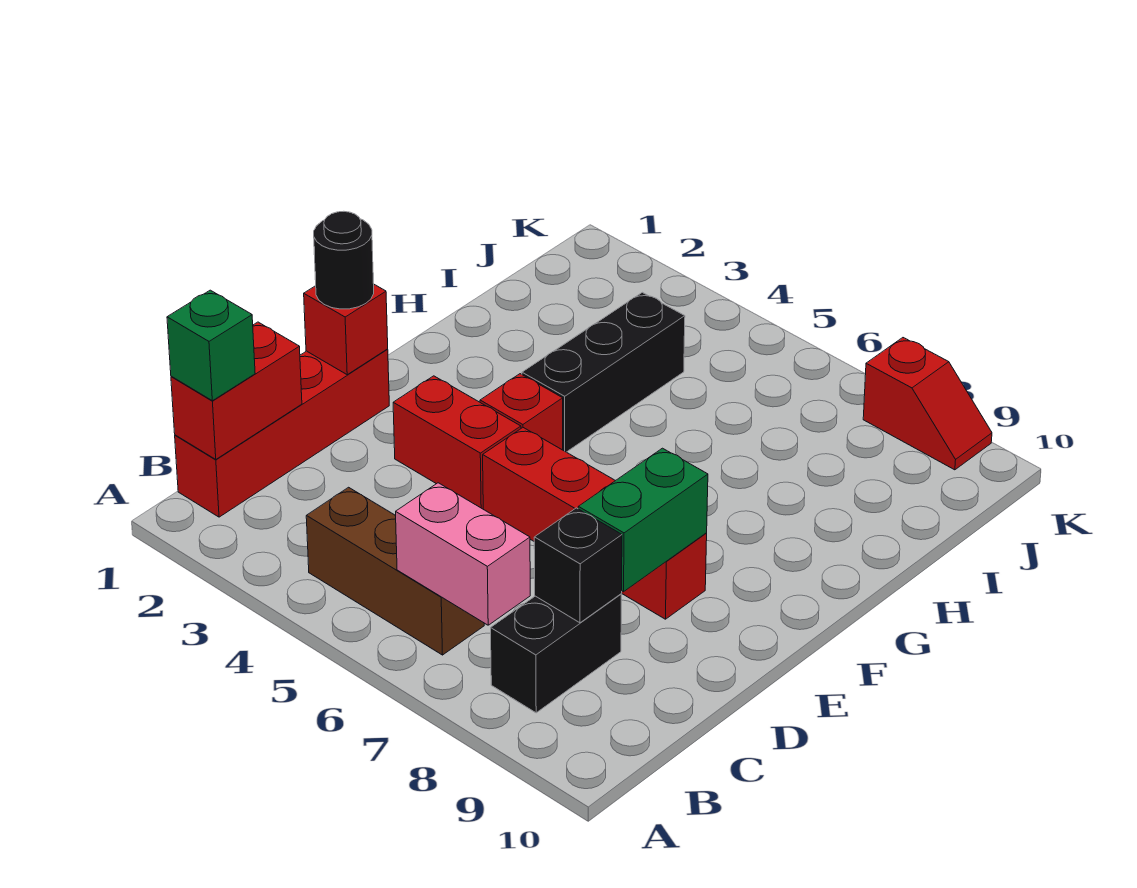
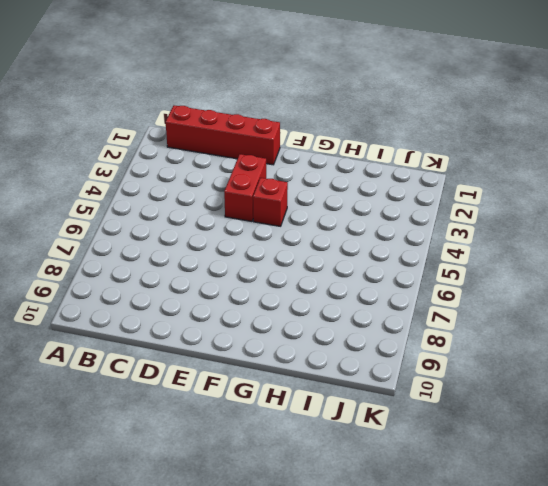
none -> brown brick B4:B6 level 1
none -> black brick B8:C8 level 1
none -> red brick E5:E8 level 1

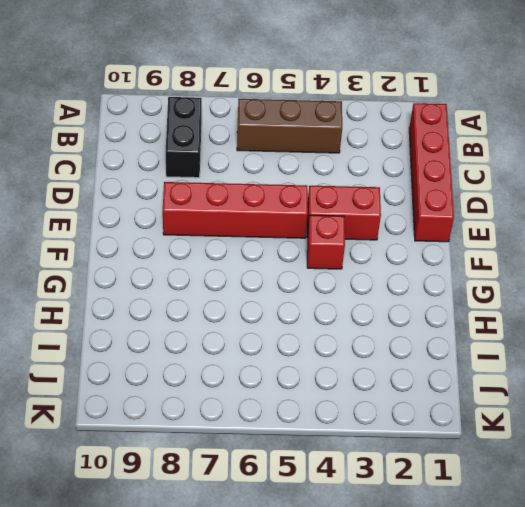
none -> black brick G4:I4 level 1
none -> red slope K8:K9 level 1 top 8
none -> red brick B1:C1 level 2

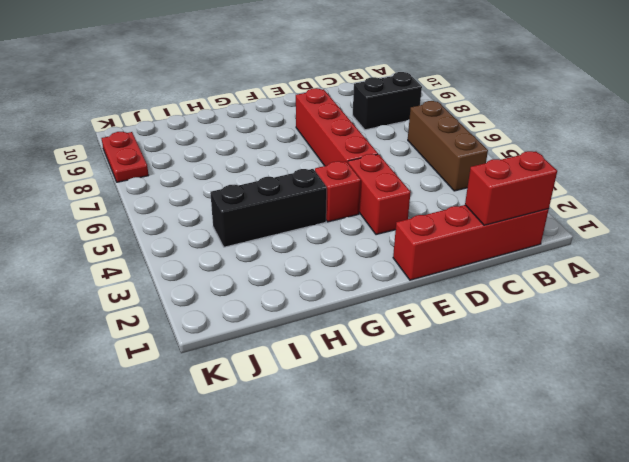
red plate K8:K9 level 1 -> red slope K8:K9 level 1 top 8
none -> pink brick B6:B7 level 2
none -> black brick C8 level 2
none -> green brick D8:E8 level 2

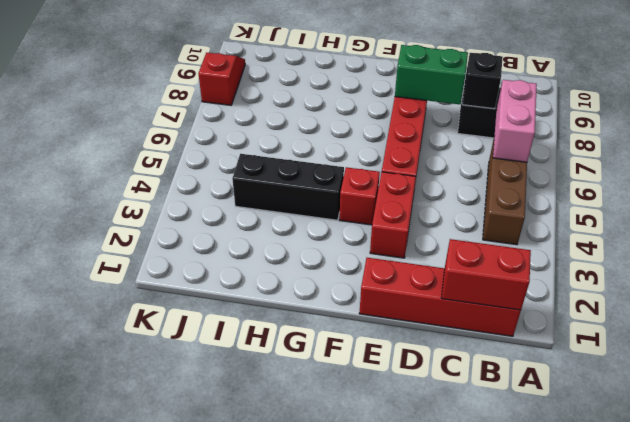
none -> red brick E1 level 2
none -> green brick B1 level 3
none -> black round brick E1 level 3

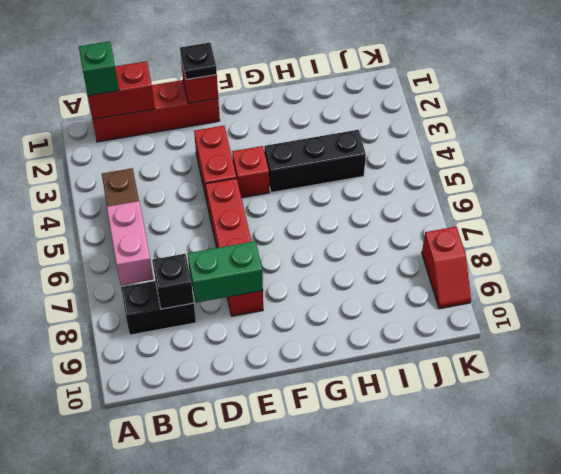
black plate E1 level 3 -> black round brick E1 level 3

